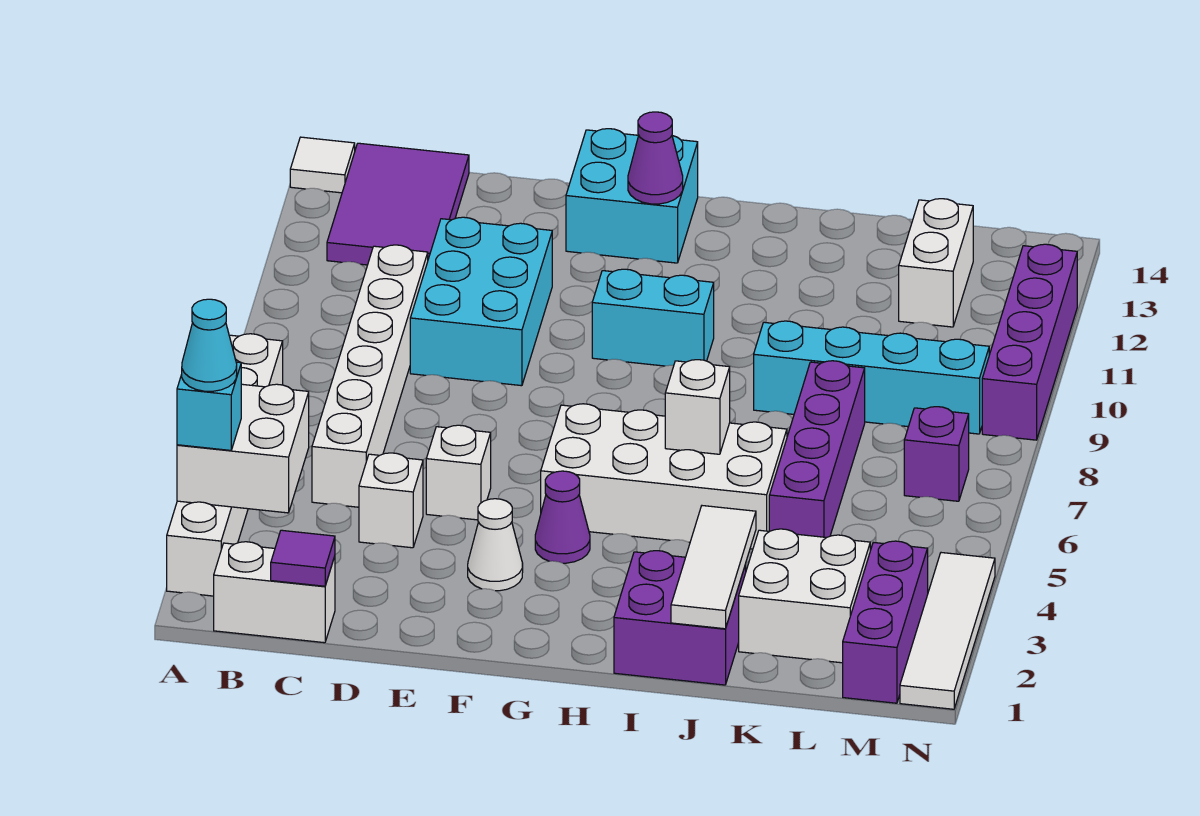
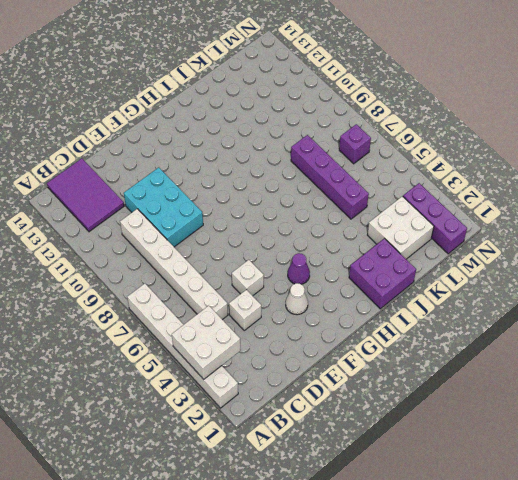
none -> white tile A14 level 1
none -> white brick B1:C1 level 1
none -> cyan brick F13:G14 level 1

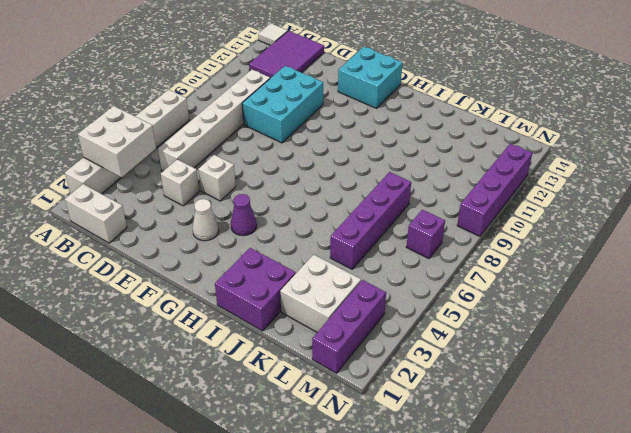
none -> white brick G5:J6 level 1
none -> cyan brick G10:H10 level 1
none -> cyan brick J9:M9 level 1

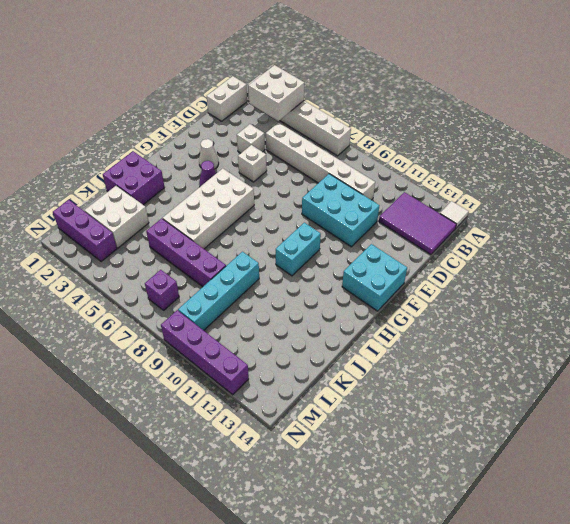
none -> white brick L12:L13 level 1
none -> white tile N1:N4 level 1
none -> purple tile C1 level 2

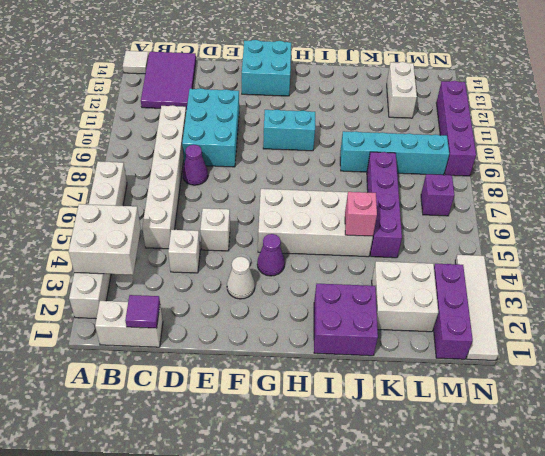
purple cone D8 level 1 -> purple cone G13 level 2
pink brick J5 level 2 -> none
none -> white brick I6 level 2
none -> white tile J1:J3 level 2
none -> cyan brick A3 level 3

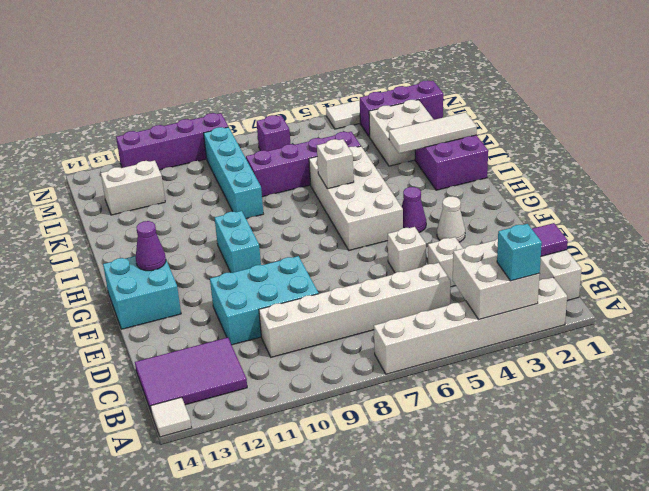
none -> cyan cone A3 level 4

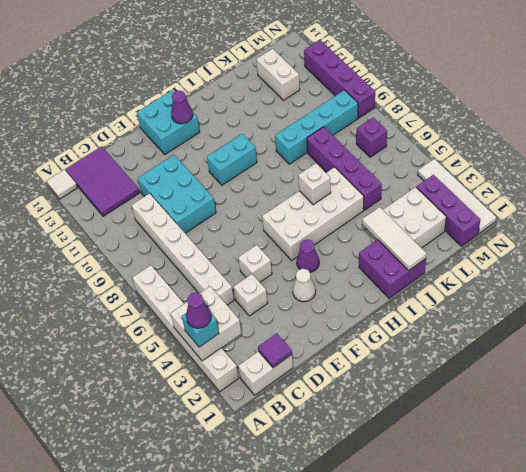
purple cone A3 level 4 -> cyan cone A3 level 4

